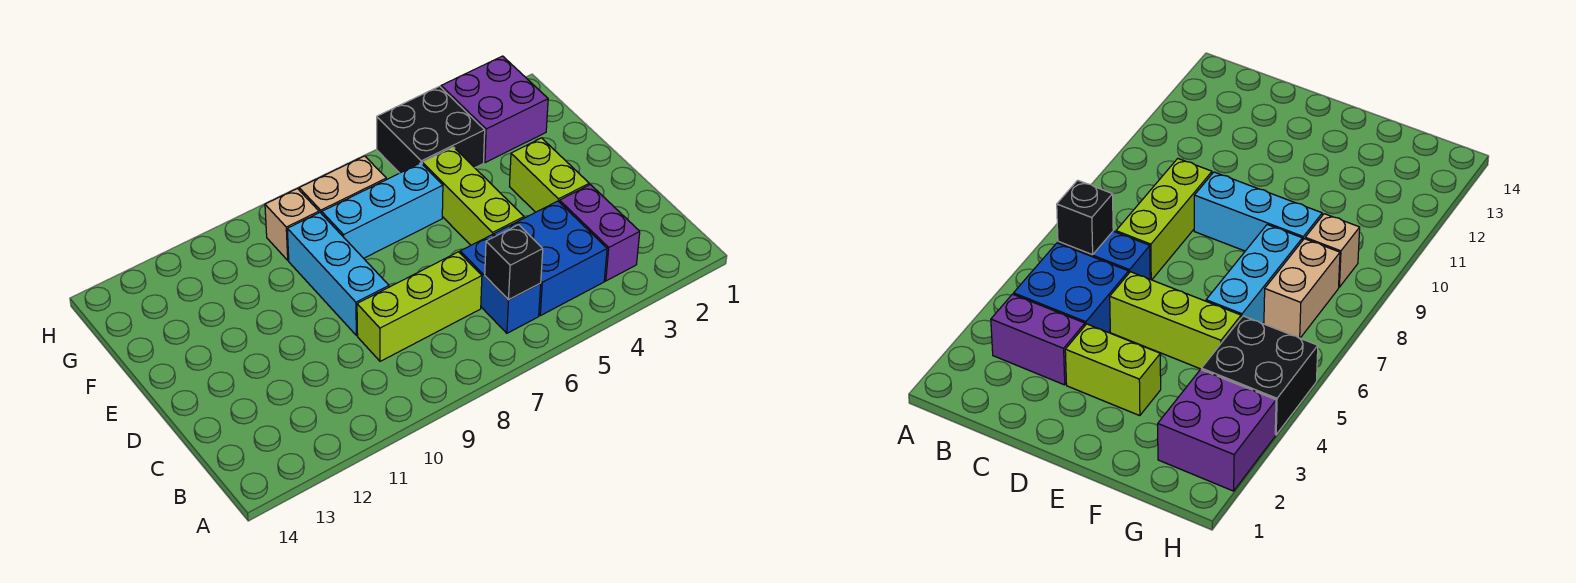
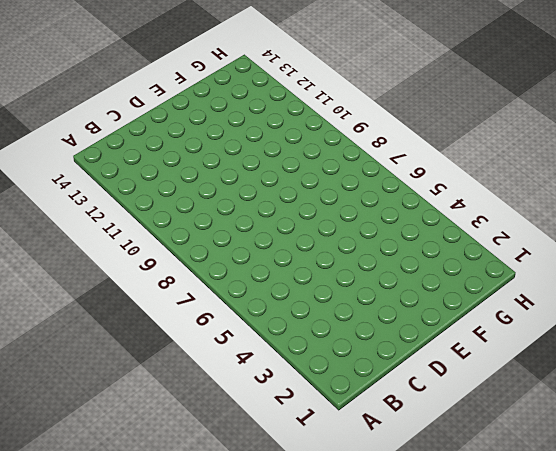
none -> purple brick B3:C3 level 1
none -> blue brick B4:C5 level 1
none -> blue brick B6:C6 level 1

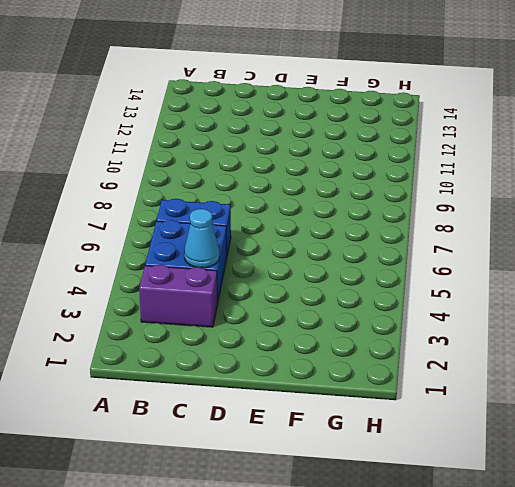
cyan cone C4 level 2 -> none
none -> lime brick C7:C9 level 1
none -> lime brick D3:E3 level 1
none -> lime brick D5:F5 level 1

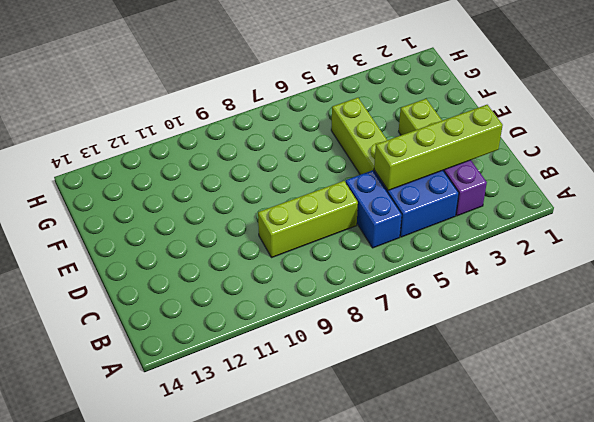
lime brick C2:C5 level 2 -> none
none -> cyan brick D9:F9 level 1
none -> cyan brick F6:F8 level 1
none -> purple brick G2:H3 level 1

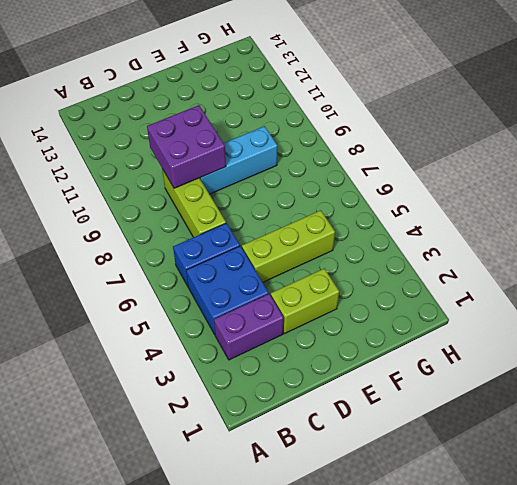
purple brick C9:D10 level 2 -> purple brick G2:H3 level 1
none -> cyan brick F6:F8 level 1
none -> black brick G4:H5 level 1
none -> tan brick G7:G8 level 1

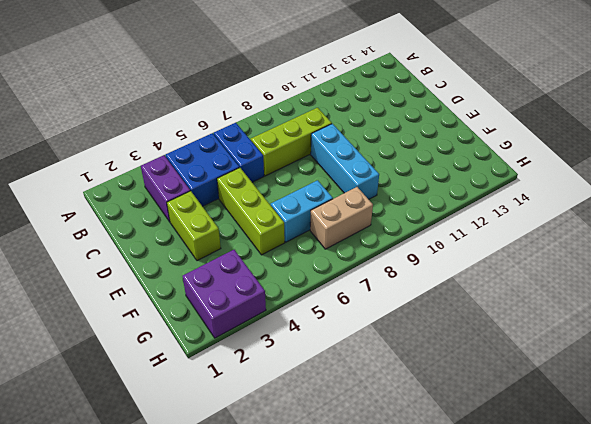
cyan brick F6:F7 level 1 -> cyan brick F6:F8 level 1
none -> black brick G4:H5 level 1
none -> tan brick G9 level 1
none -> black brick B6 level 2

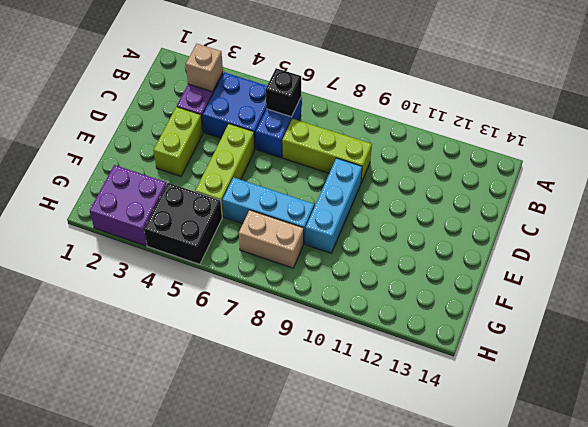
tan brick B3 level 2 -> tan brick G9 level 1

